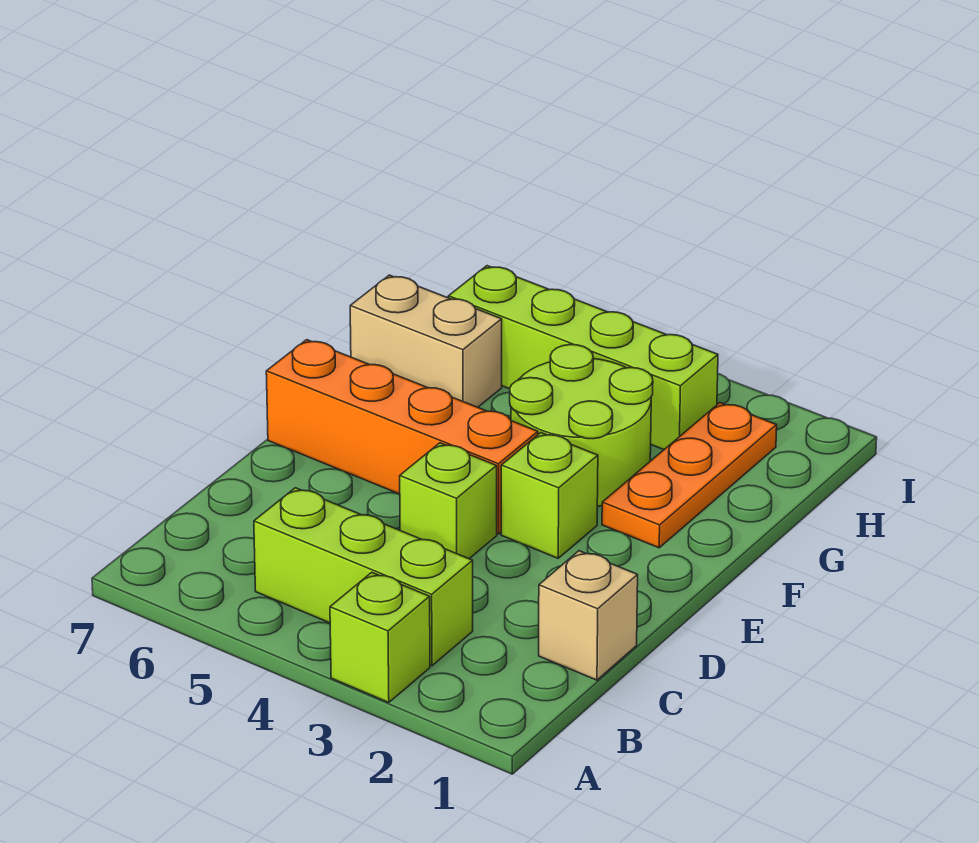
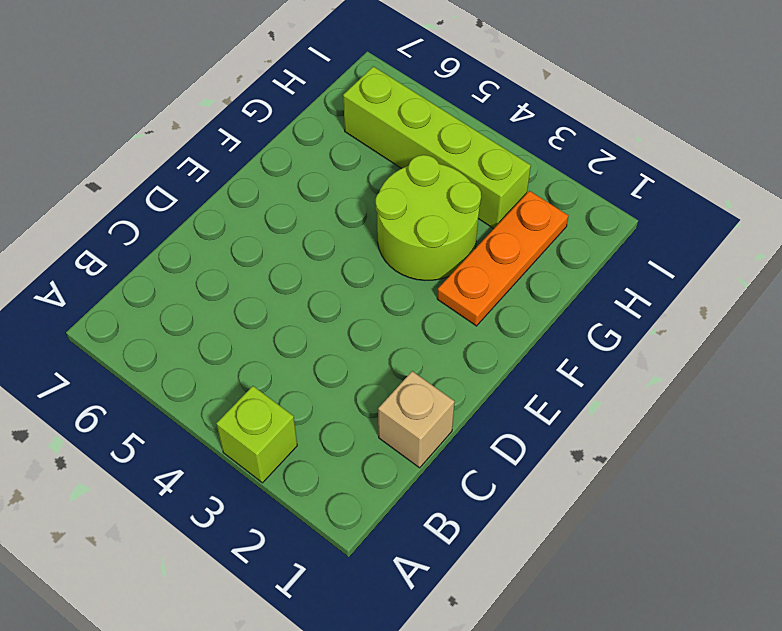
none -> lime brick B3:B5 level 1
none -> lime brick D4 level 1

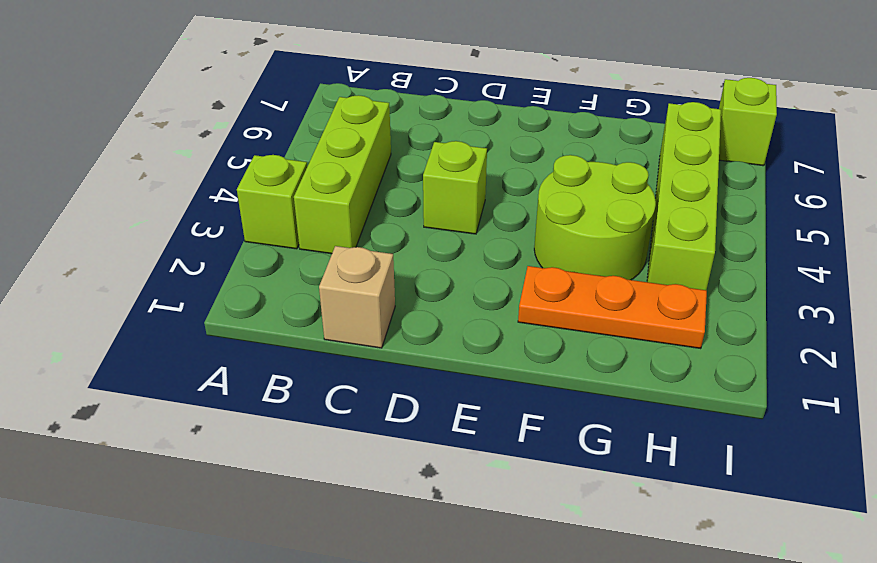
lime brick I7 level 1 -> lime brick E3 level 1
none -> orange brick E4:E7 level 1
none -> tan brick G6:G7 level 1

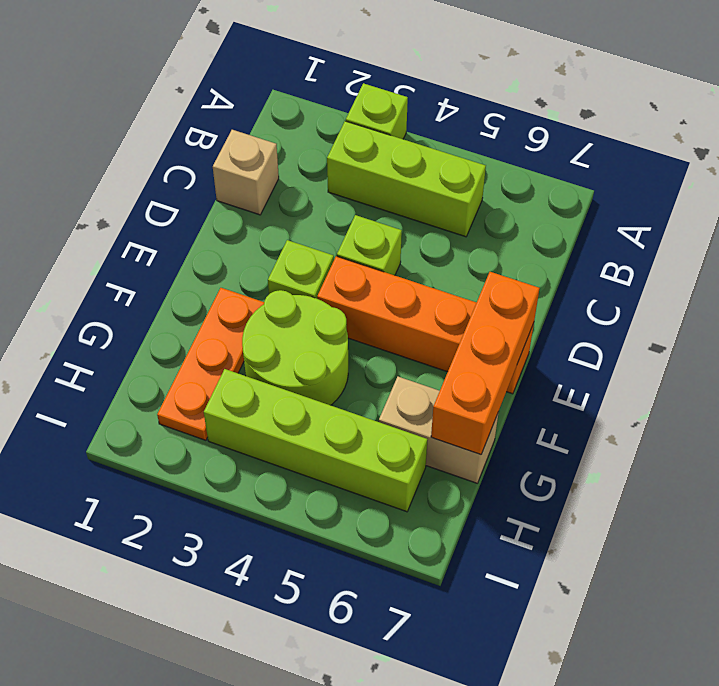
orange brick E7:G7 level 2 -> none

